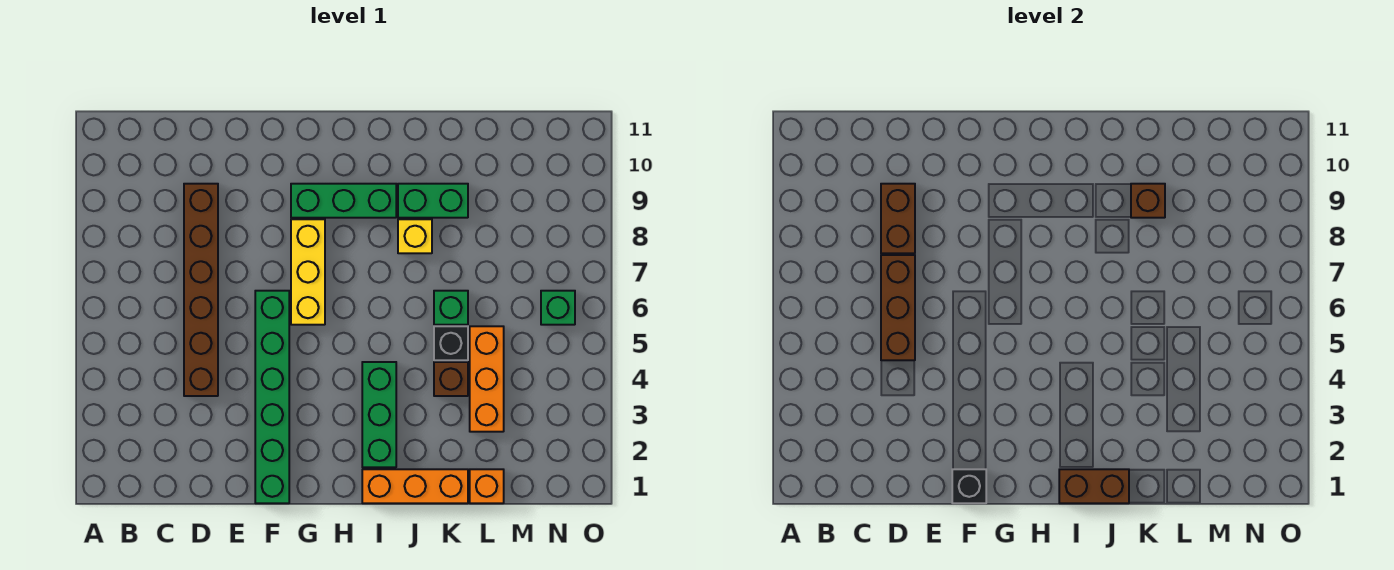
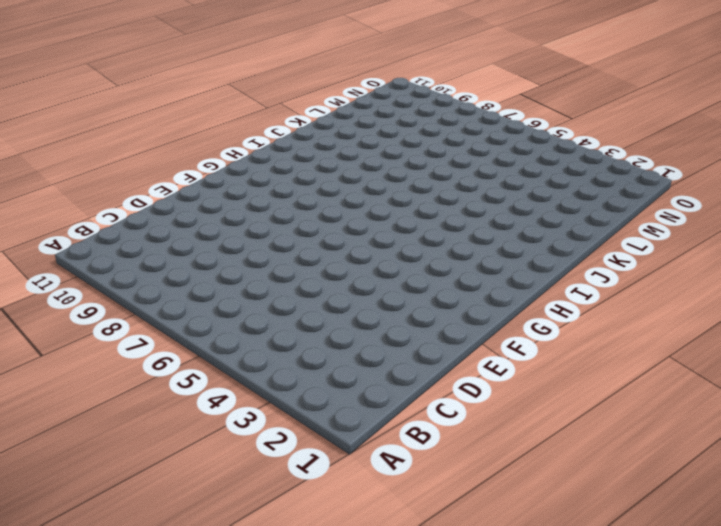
none -> brown brick D4:D9 level 1
none -> green brick F1:F6 level 1
none -> yellow brick G6:G8 level 1

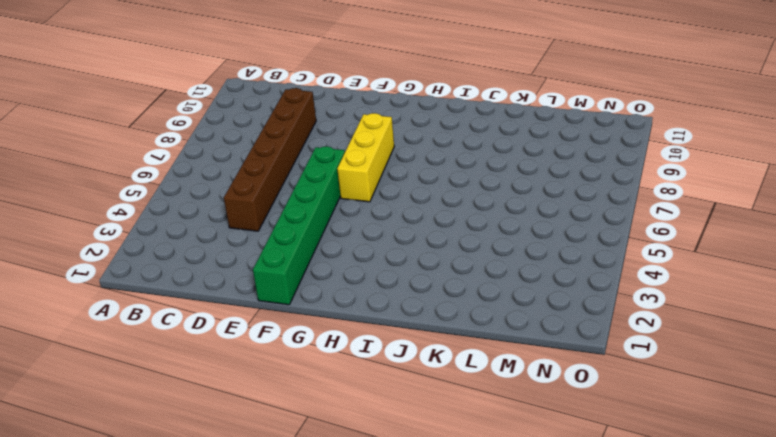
none -> green brick G9:I9 level 1
none -> orange brick I1:K1 level 1
none -> green brick I2:I4 level 1

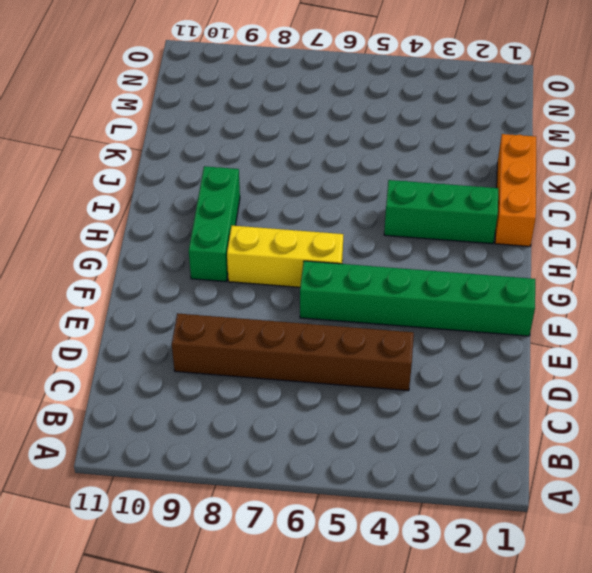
none -> yellow brick J8 level 1
none -> green brick J9:K9 level 1
none -> brown brick K4 level 1

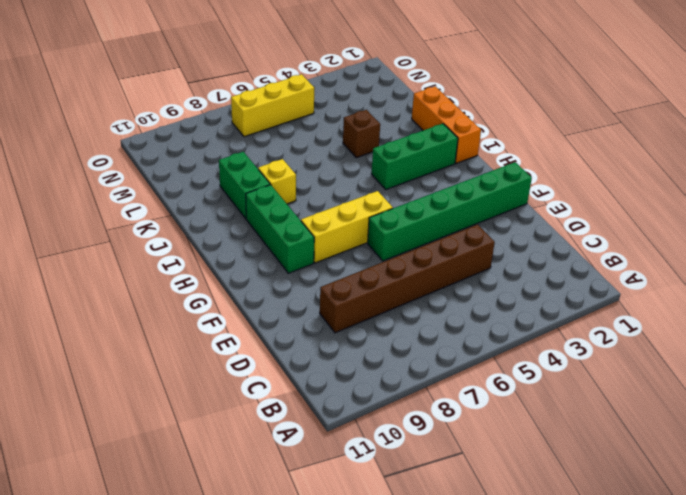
yellow brick N5:N7 level 1 -> green brick N6 level 1
none -> black brick K5 level 1
none -> green brick K6 level 1
none -> orange brick L1 level 1

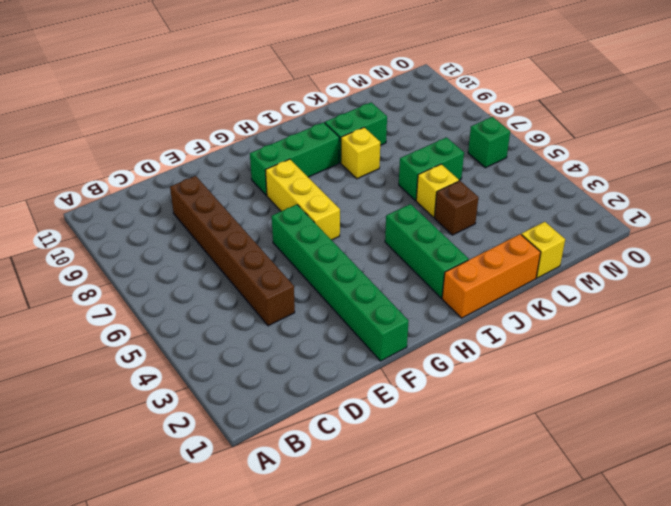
yellow brick K5 level 1 -> black brick K5 level 1
green brick K6:L6 level 1 -> green brick K6 level 1
yellow brick L1 level 1 -> orange brick L1 level 1
none -> orange brick L3:L5 level 1
none -> brown brick D5:D7 level 2
none -> brown brick D8:D9 level 2

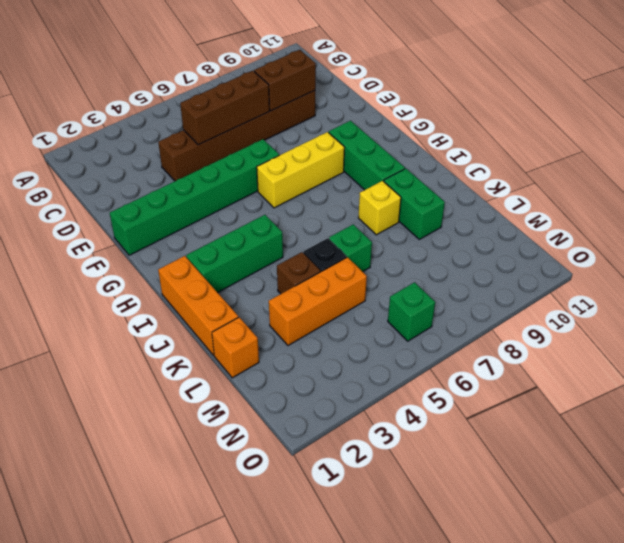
none -> black brick F1 level 2
none -> brown brick I1:J1 level 2
none -> brown brick K9 level 2

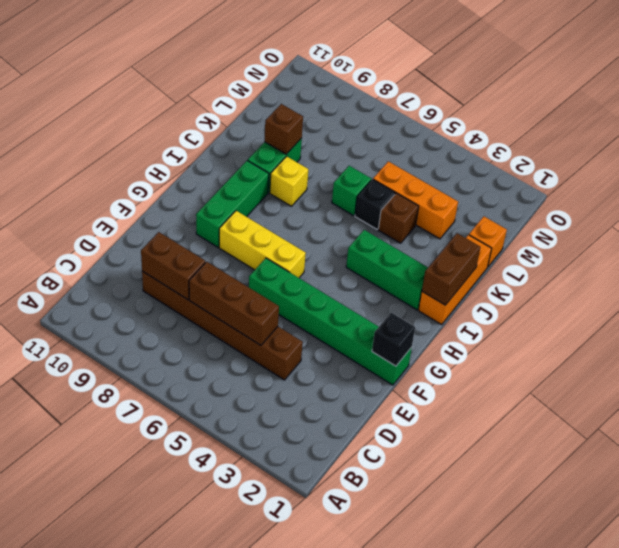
none -> green brick N6 level 1

